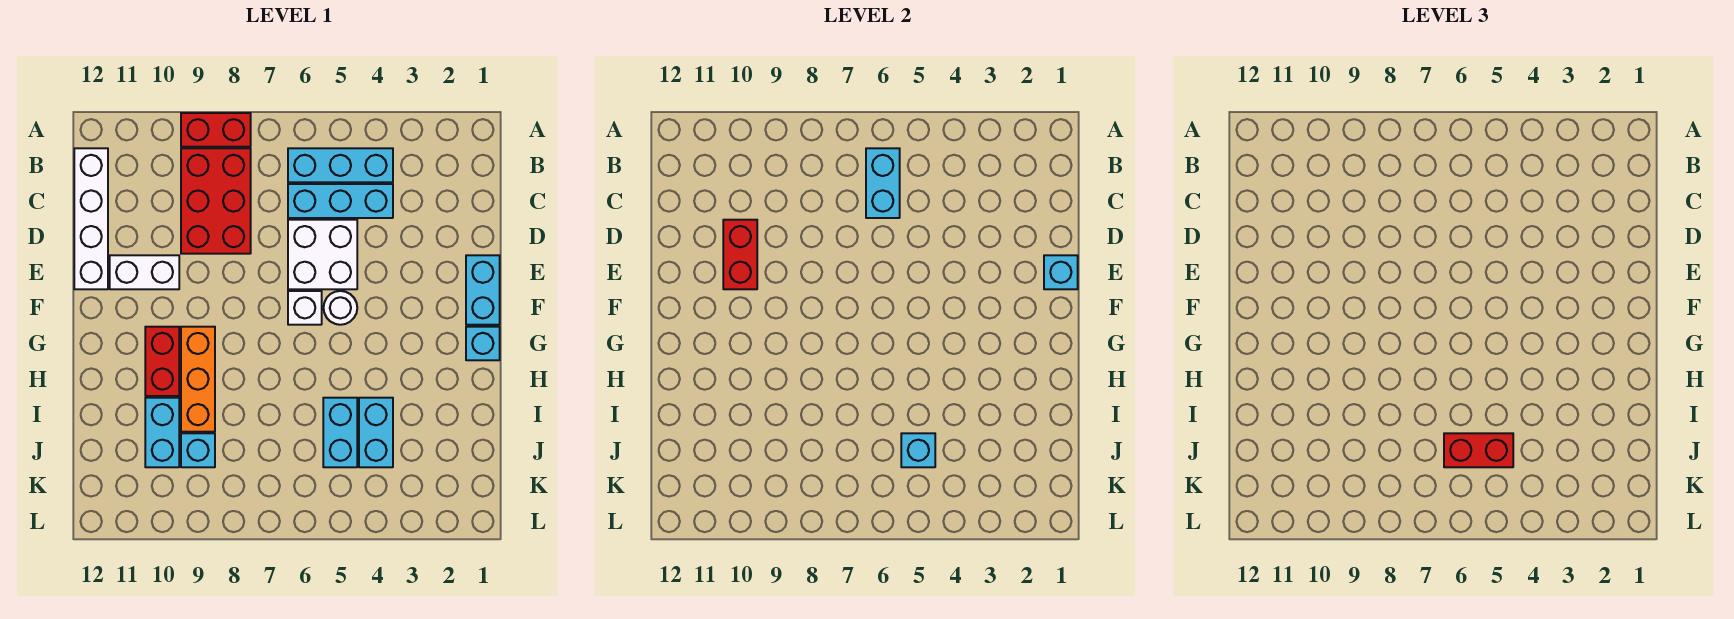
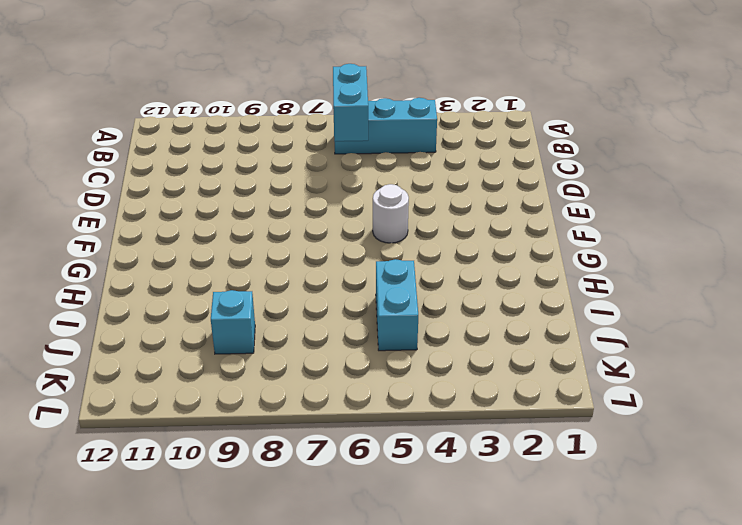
none -> red brick A8:A9 level 1
none -> red brick B8:D9 level 1
none -> white brick B12:E12 level 1

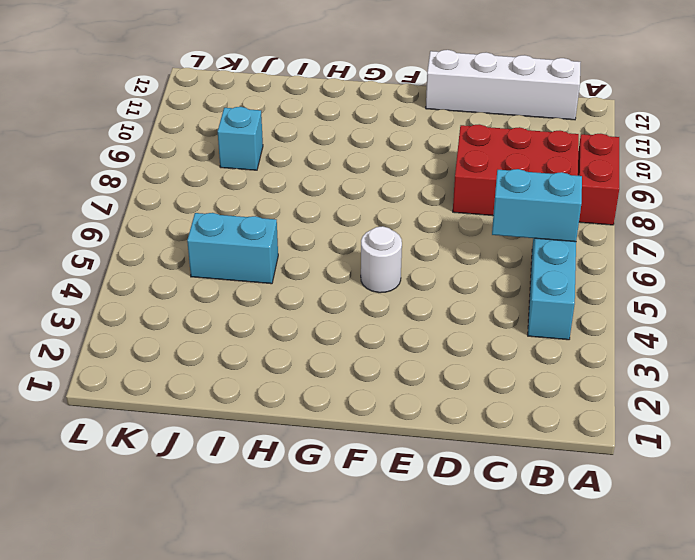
none -> cyan brick C4:C6 level 1
none -> white brick D5:E6 level 1
none -> cyan brick E1:F1 level 1

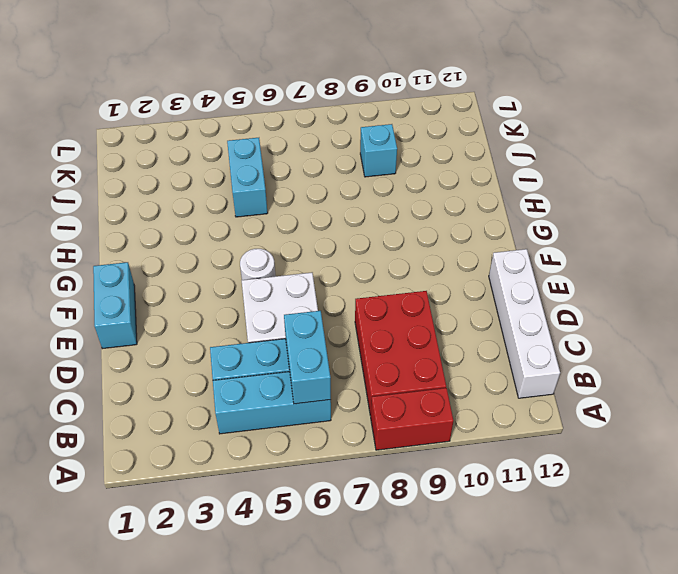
none -> white brick E10:E11 level 1
none -> white brick F6 level 1
none -> cyan brick G1 level 1

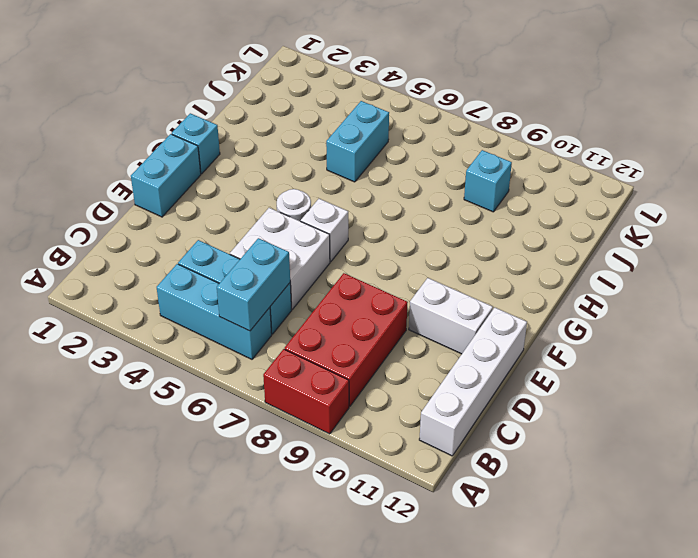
none -> orange brick G9:I9 level 1
none -> red brick G10:H10 level 1
none -> cyan brick I4:J4 level 1

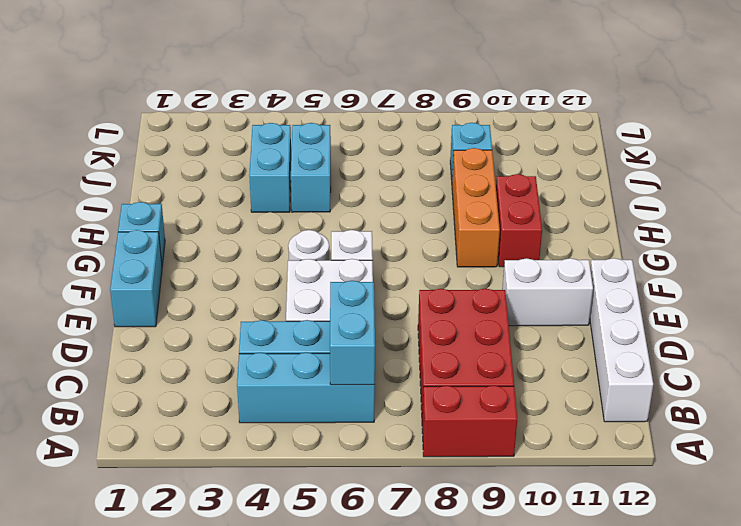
none -> cyan brick I10:J10 level 1
none -> red brick D10:E10 level 2
none -> cyan brick E1 level 2

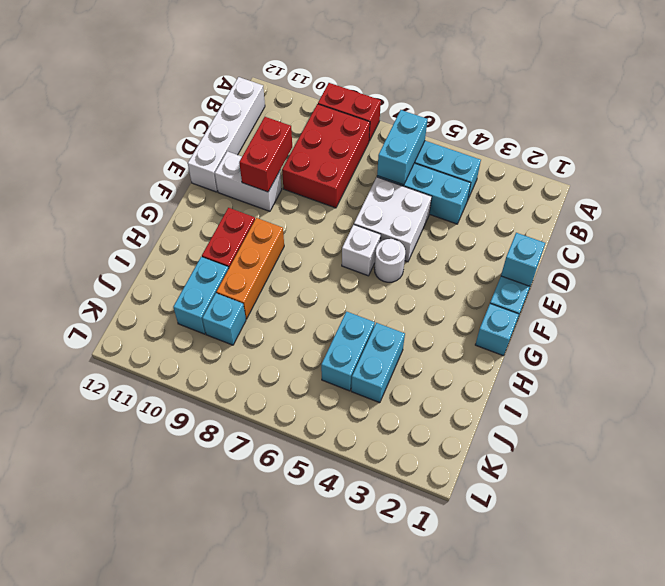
none -> cyan brick J5 level 2
none -> red brick J5:J6 level 3

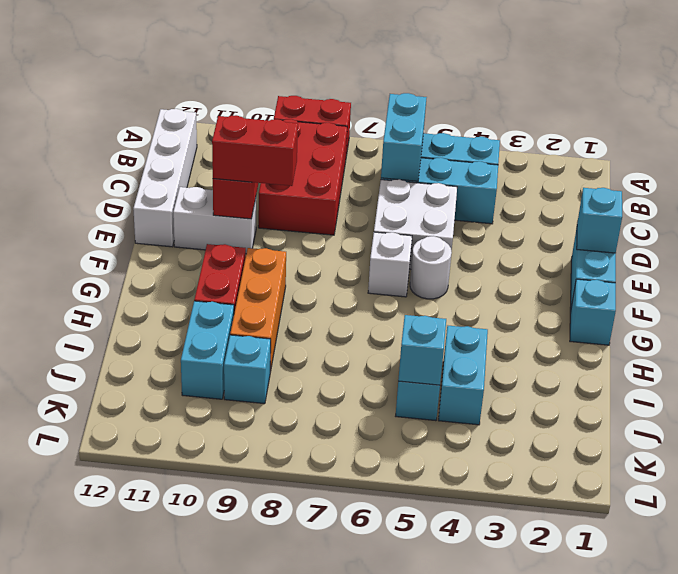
red brick E9:E10 level 3 -> red brick J5:J6 level 3

